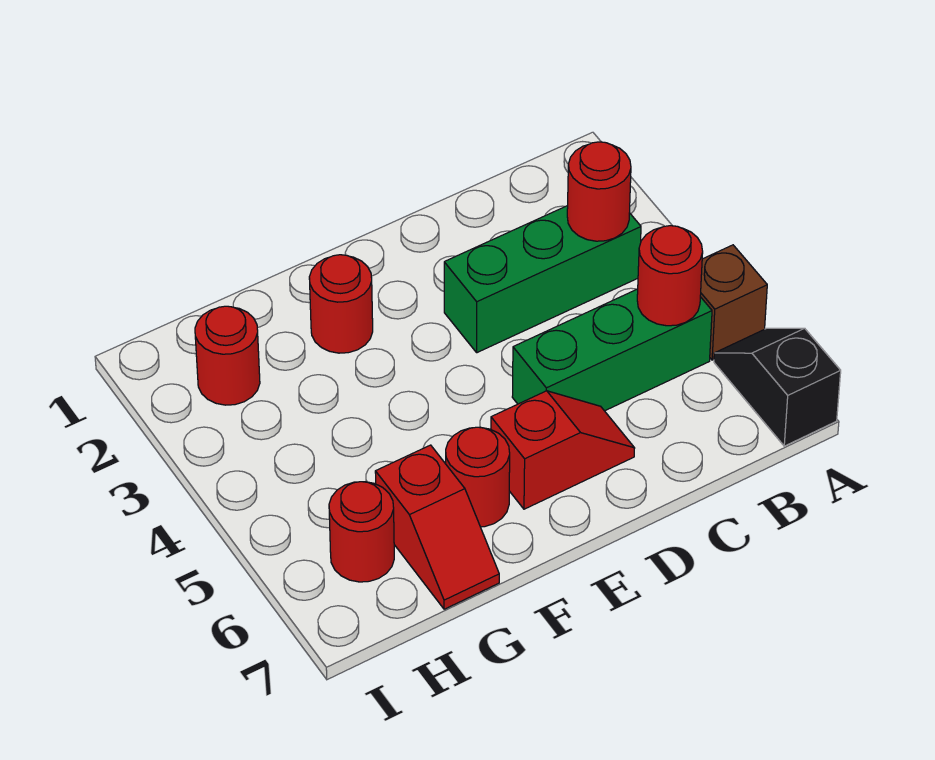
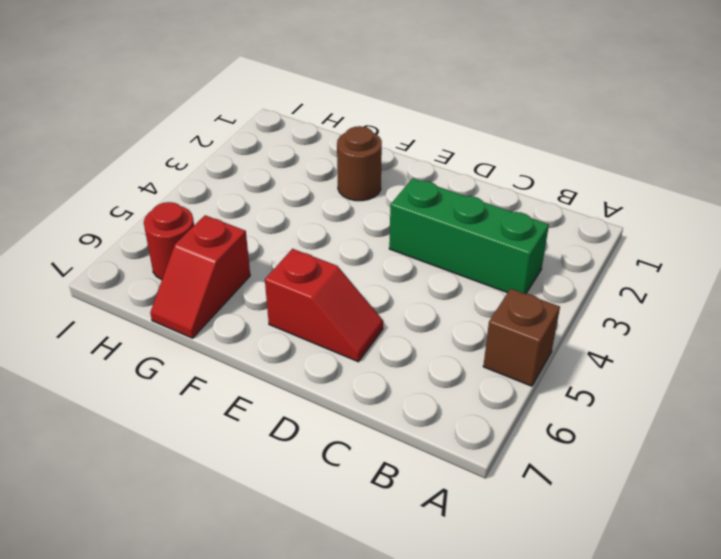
brown round brick F2 level 1 -> red round brick F2 level 1
none -> black slope A6:A7 level 1 top 7
none -> green brick B5:D5 level 1
none -> red round brick F6 level 1

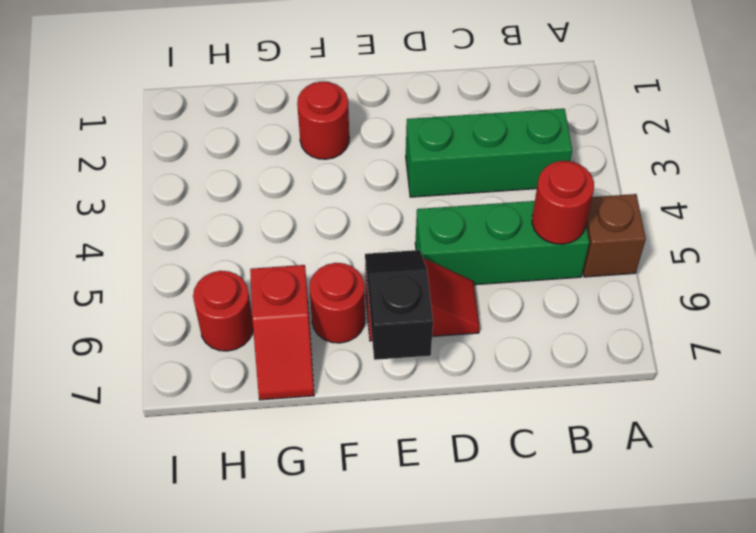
black slope E6:E7 level 2 top 7 -> black slope A6:A7 level 1 top 7
none -> red round brick H2 level 1
none -> red round brick B3 level 2

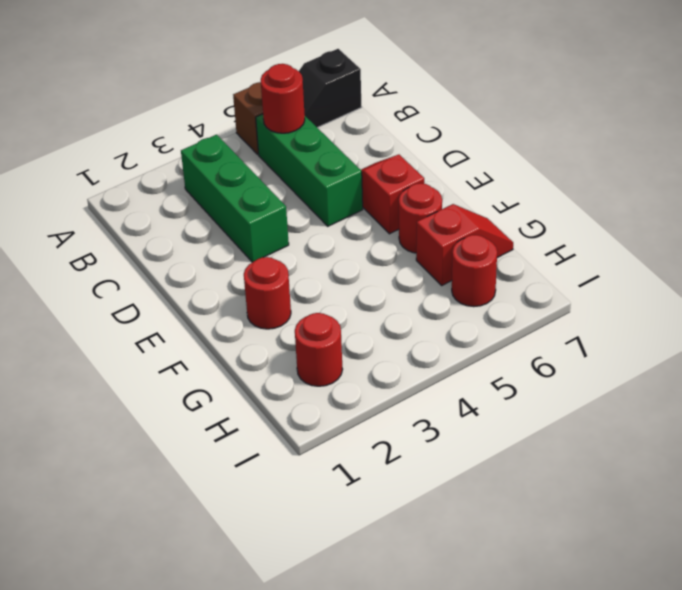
none -> red round brick B3 level 2

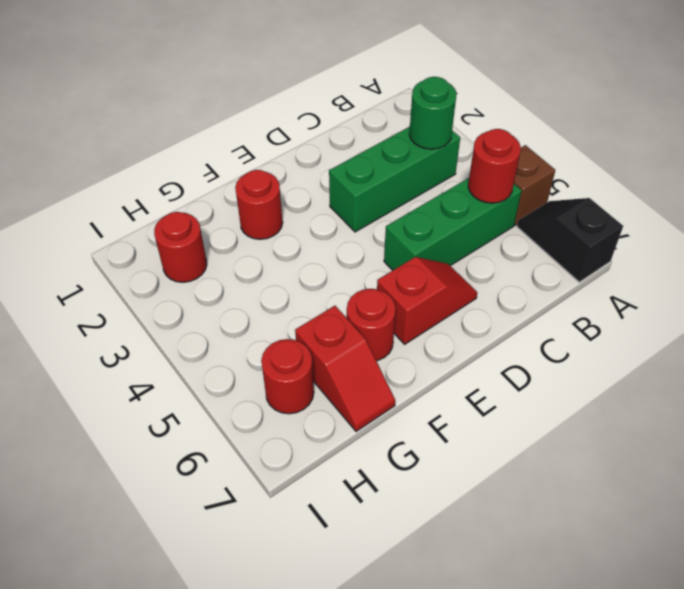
green round brick B3 level 2 -> red round brick B3 level 2

